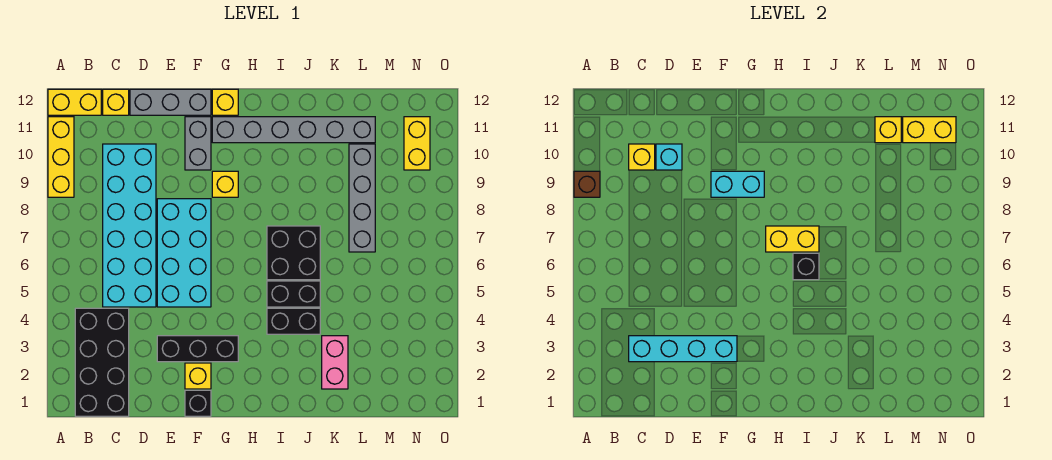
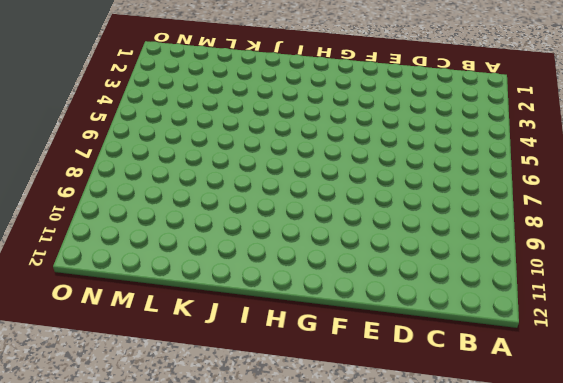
none -> yellow brick A9:A11 level 1
none -> yellow brick A12:B12 level 1
none -> black brick B1:C4 level 1

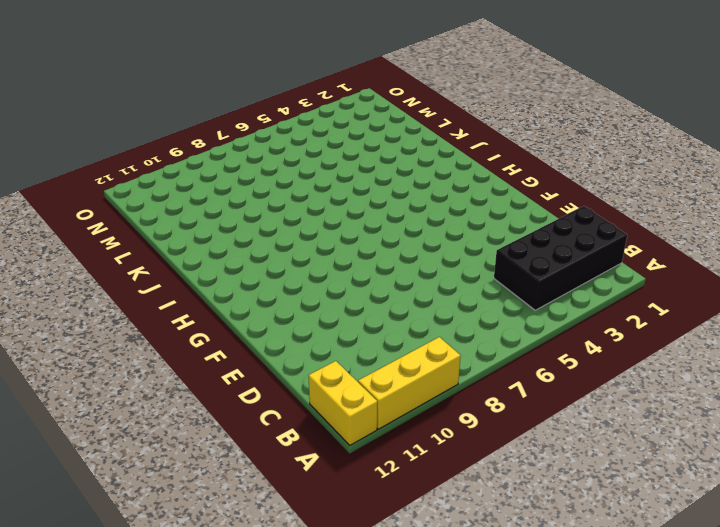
none -> cyan brick C5:D10 level 1
none -> yellow brick C12 level 1
none -> grey brick D12:F12 level 1

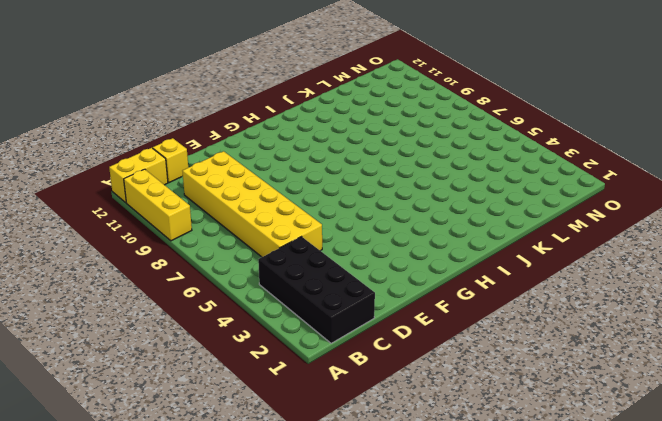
yellow brick C5:D10 level 1 -> cyan brick C5:D10 level 1
none -> grey brick D12:F12 level 1
none -> black brick E3:G3 level 1
none -> cyan brick E5:F8 level 1

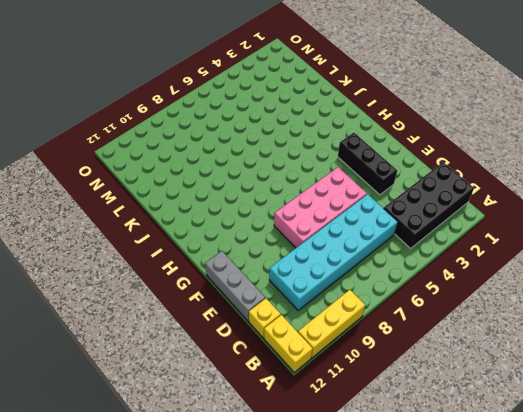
pink brick E5:F8 level 1 -> cyan brick E5:F8 level 1
none -> black brick F1 level 1
none -> yellow brick F2 level 1
none -> grey brick F10:F11 level 1

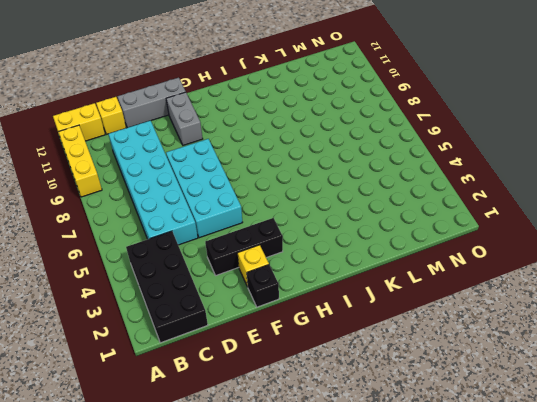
none -> yellow brick G9 level 1
none -> grey brick G11:L11 level 1
none -> yellow brick G12 level 1

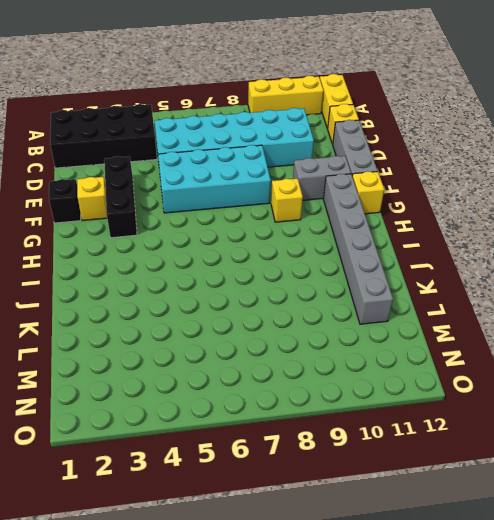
none -> black brick I4:J4 level 1
none -> black brick I5:J5 level 1
none -> black brick I6:J7 level 1

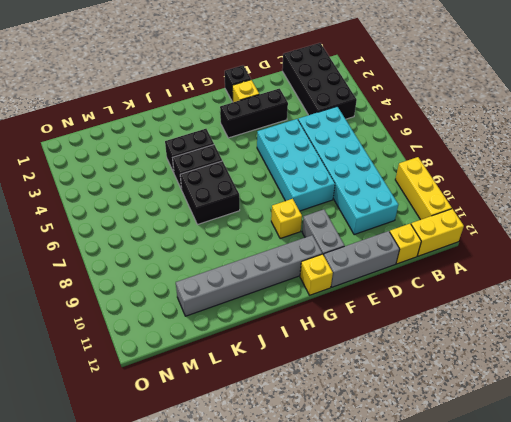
none -> pink brick K2:K3 level 1
none -> grey brick L7:L10 level 1
none -> yellow brick N10:N11 level 1

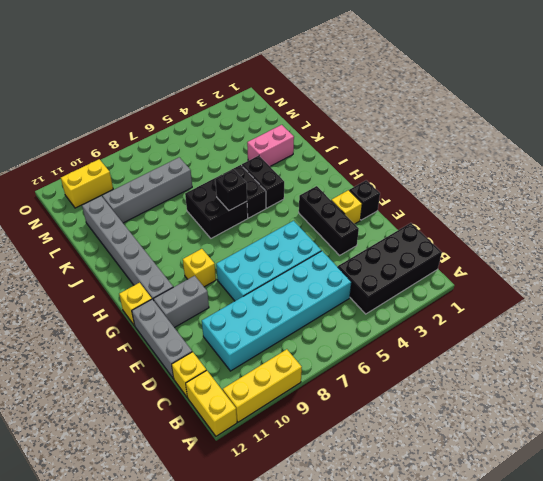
none -> brown brick A9 level 2
none -> cyan brick C3:F3 level 2
none -> yellow brick C10 level 2

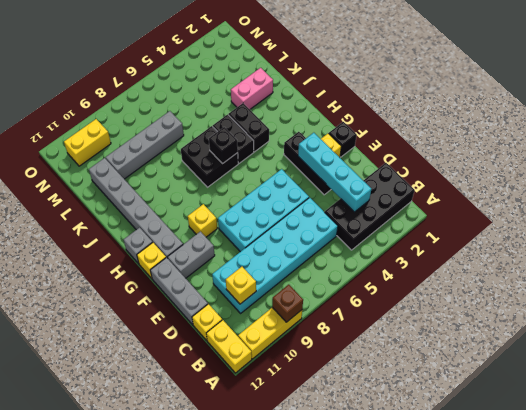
grey brick H12 level 1 -> none
none -> cyan brick D10 level 2
none -> cyan brick F9:G9 level 2
none -> yellow brick H7:I7 level 2

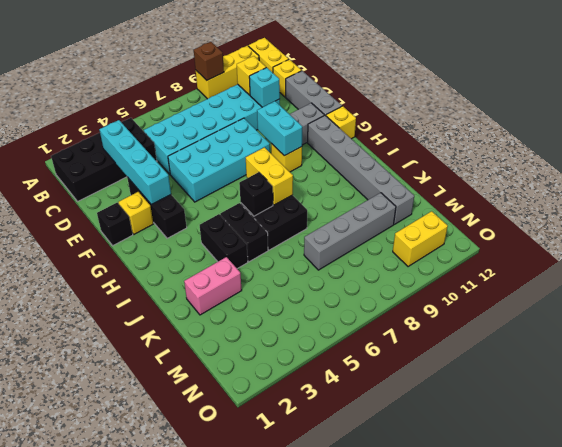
none -> yellow brick L11 level 2
none -> yellow brick M11:N11 level 2

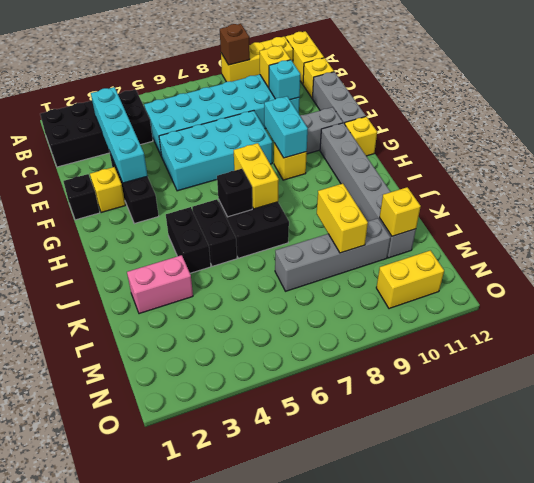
yellow brick K9:L9 level 2 -> yellow brick M11:N11 level 2

